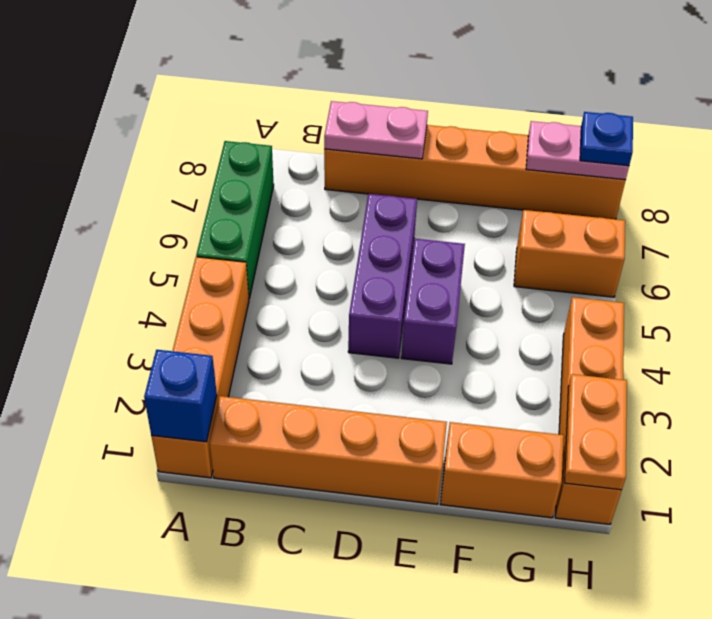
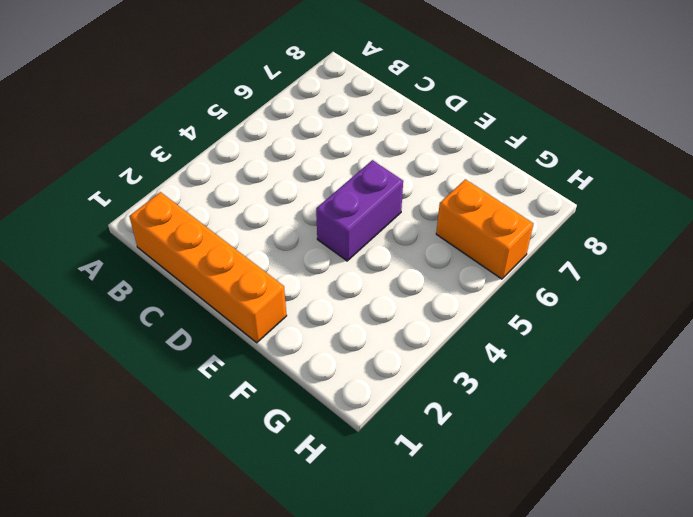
none -> orange brick A1:A4 level 1
none -> green brick A5:A7 level 1
none -> orange brick C8:H8 level 1

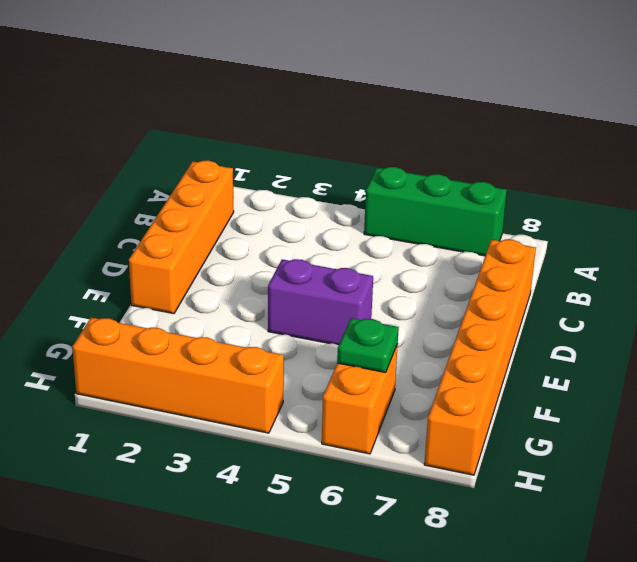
green plate G6 level 2 -> none
none -> orange brick A1:A4 level 1
none -> purple brick D4:D6 level 1
none -> orange brick F1:G1 level 1

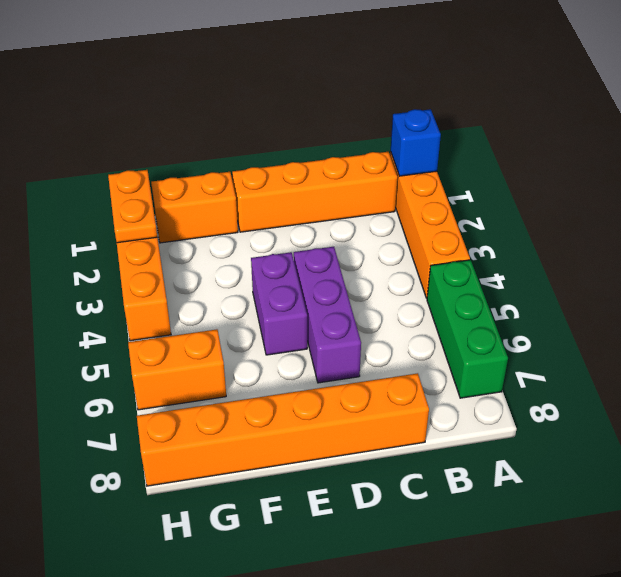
none -> pink plate C8:D8 level 2
none -> pink plate G8:H8 level 2
none -> blue plate H8 level 3

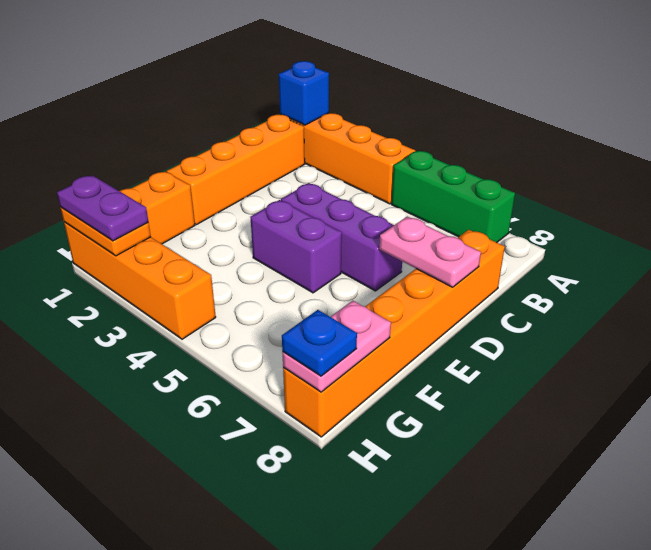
pink plate D7:D8 level 2 -> pink plate C8:D8 level 2
purple plate H1:H2 level 3 -> none
none -> orange brick G6:H6 level 1

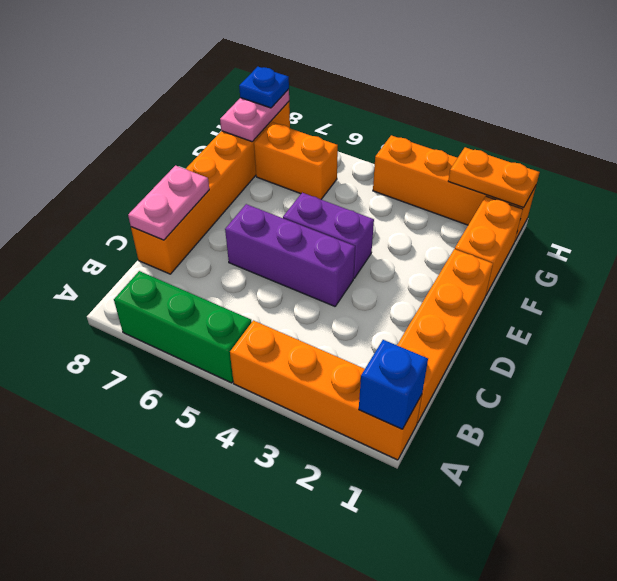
orange brick G6:G7 level 1 -> orange brick G6:H6 level 1

